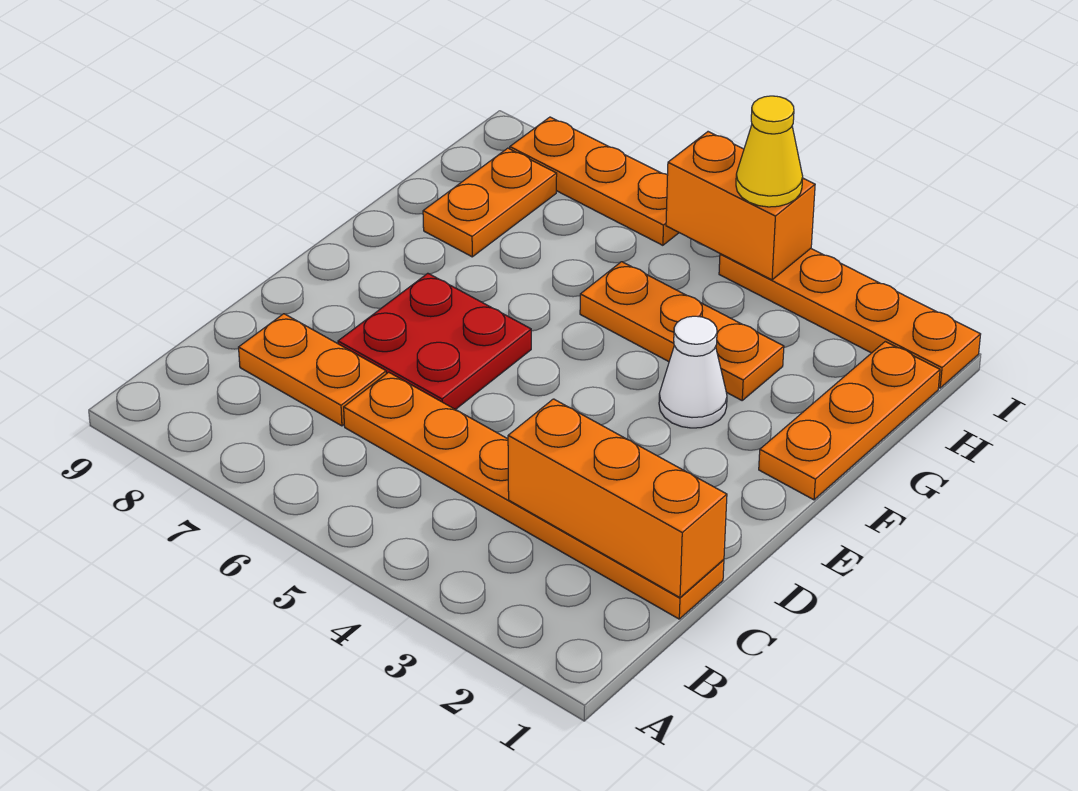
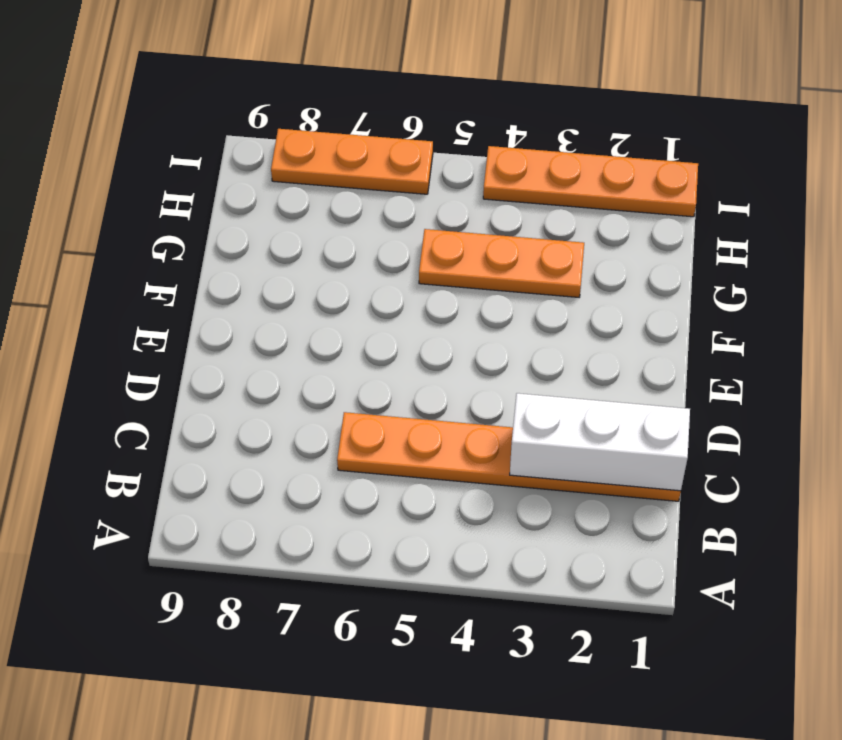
white brick C1:C3 level 2 -> orange brick C1:C3 level 2
none -> orange plate C7:C8 level 1
none -> red plate D6:E7 level 1
none -> orange plate F1:H1 level 1

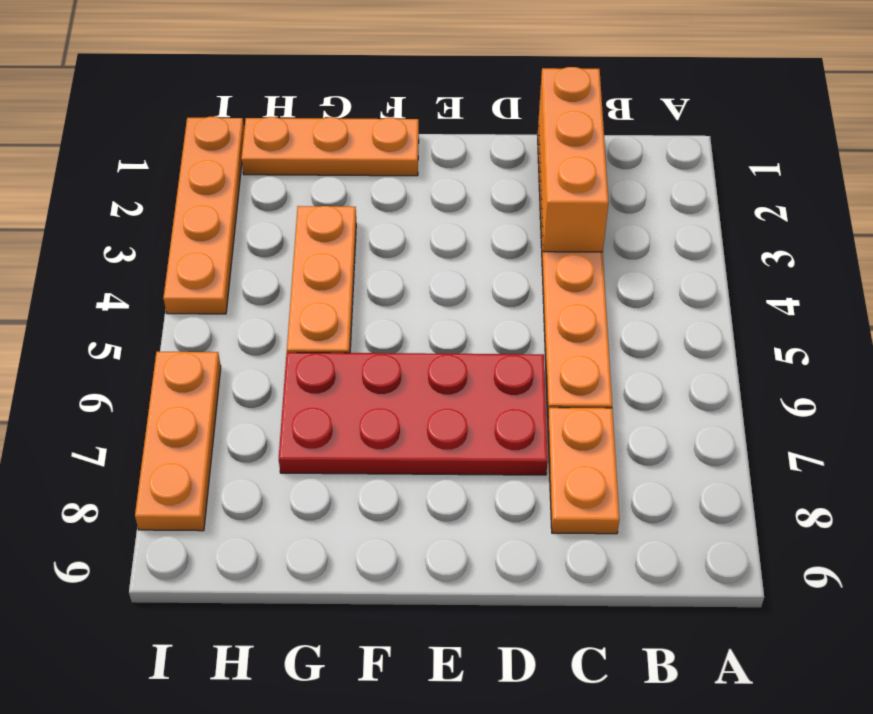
red plate D6:G7 level 1 -> red plate D6:E7 level 1
none -> white cone F3 level 1
none -> orange plate G8:H8 level 1
none -> orange brick I4:I5 level 2

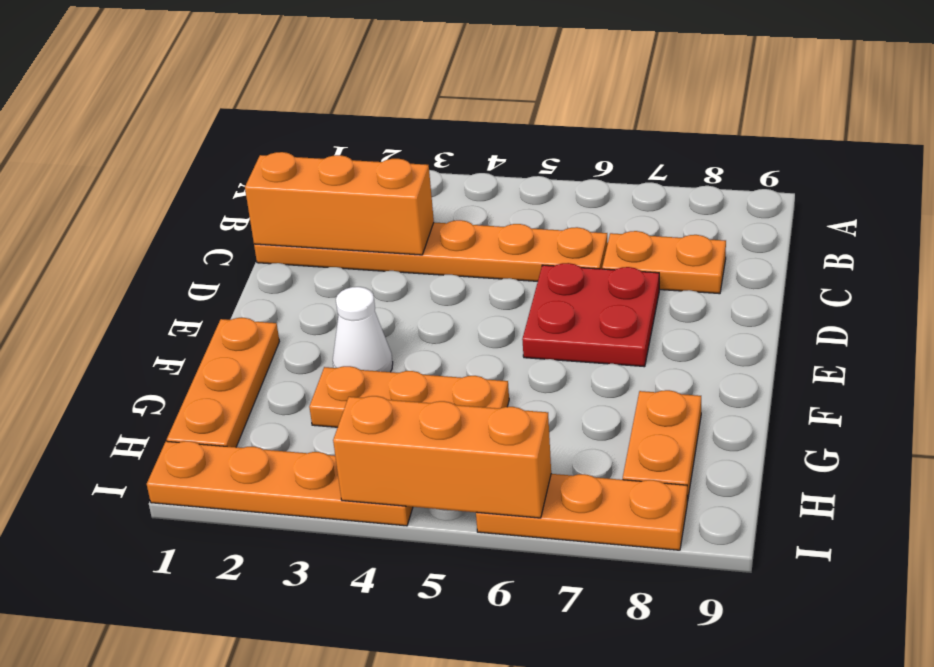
orange brick I4:I6 level 2 -> orange brick I4:I5 level 2
none -> yellow cone I4 level 3

